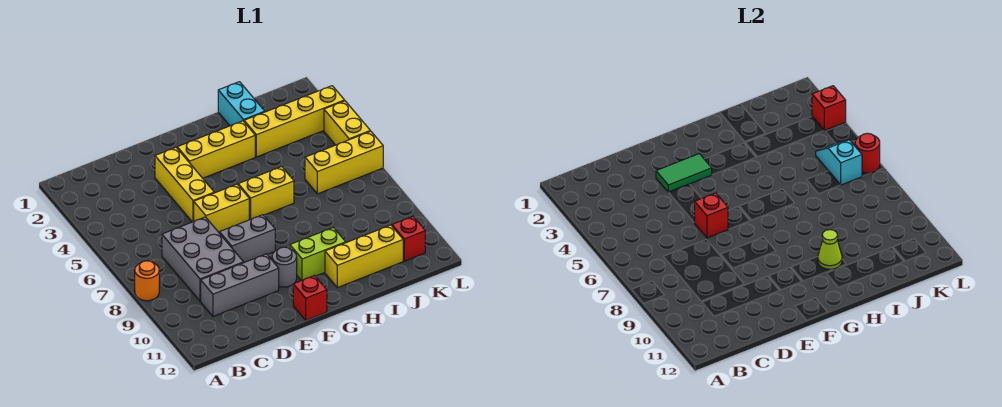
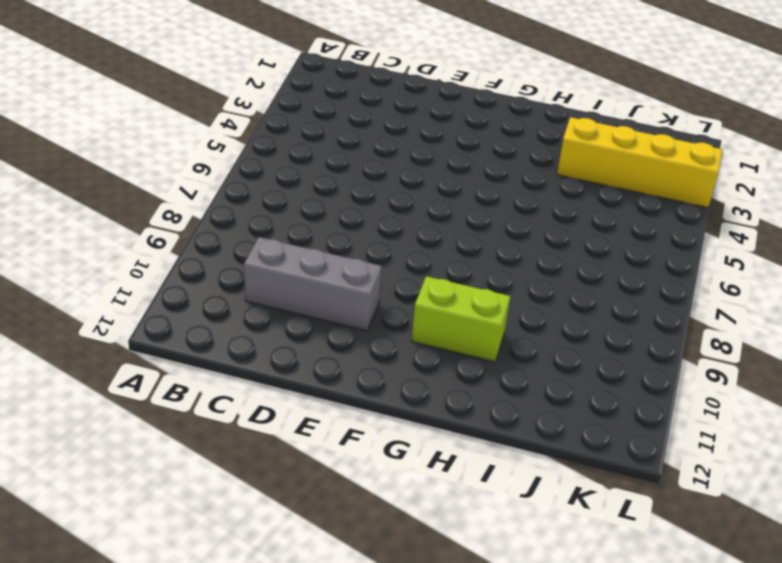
none -> orange round brick A8 level 1
none -> grey brick C7:D9 level 1
none -> yellow brick E3:E5 level 1

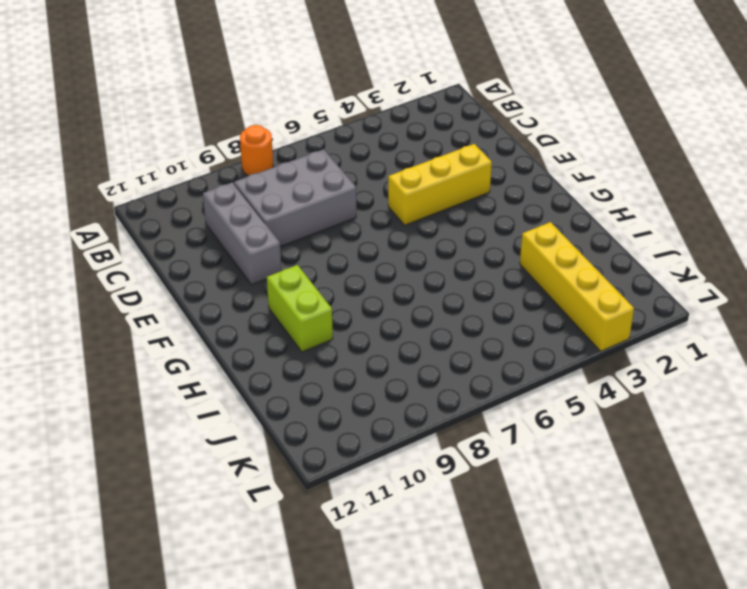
none -> yellow brick E6:F6 level 1
none -> grey brick E8:F8 level 1
none -> yellow brick F3:H3 level 1

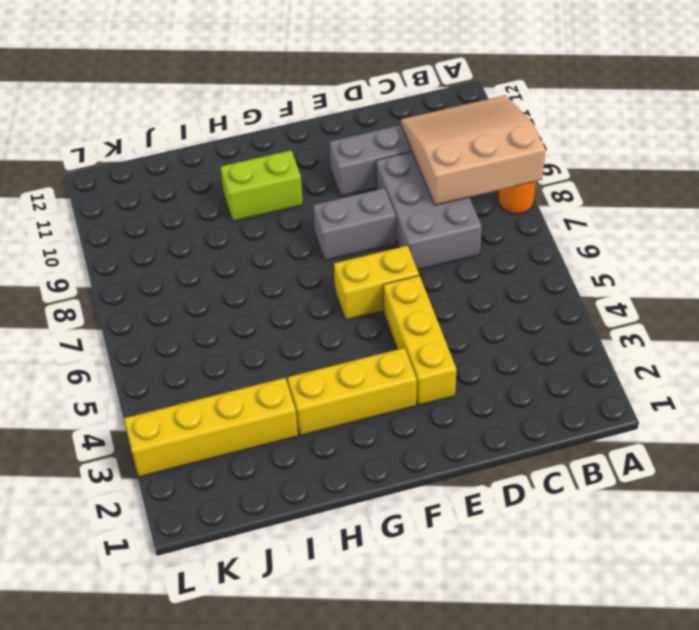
tan slope A8:C10 level 2 top 8 -> none
none -> grey round brick F10 level 1
none -> red brick F12 level 1
none -> yellow brick G6:H6 level 1

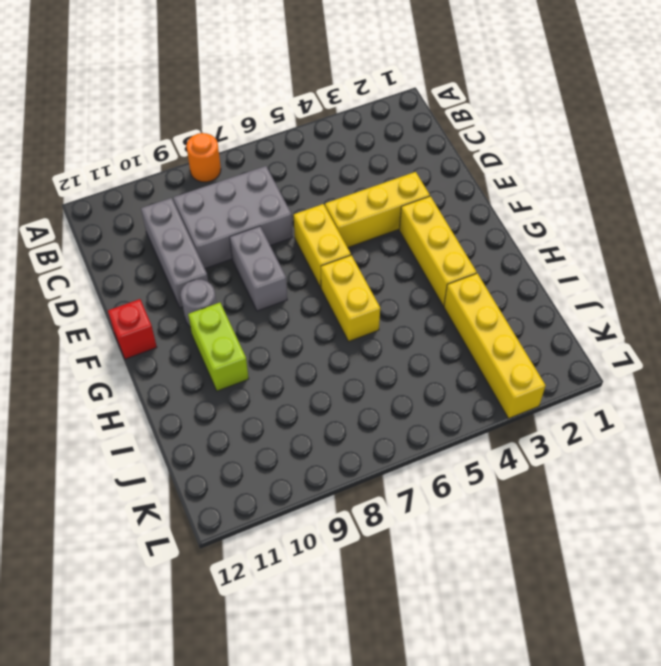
none -> yellow brick H11:J11 level 1
none -> cyan brick I1:I2 level 1
none -> yellow brick J6:L6 level 1

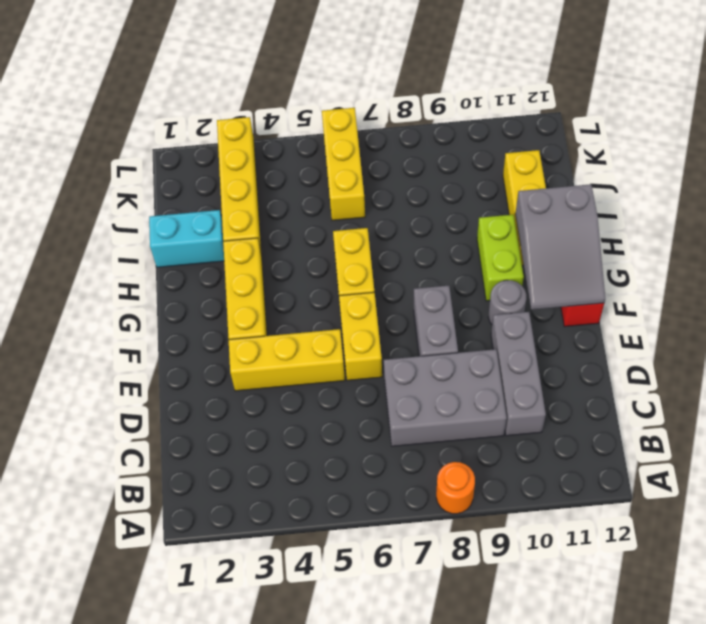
grey slope F11:H12 level 2 top H -> none
none -> red brick K11 level 1
none -> yellow brick L4:L5 level 1
none -> green tile E3:F3 level 2

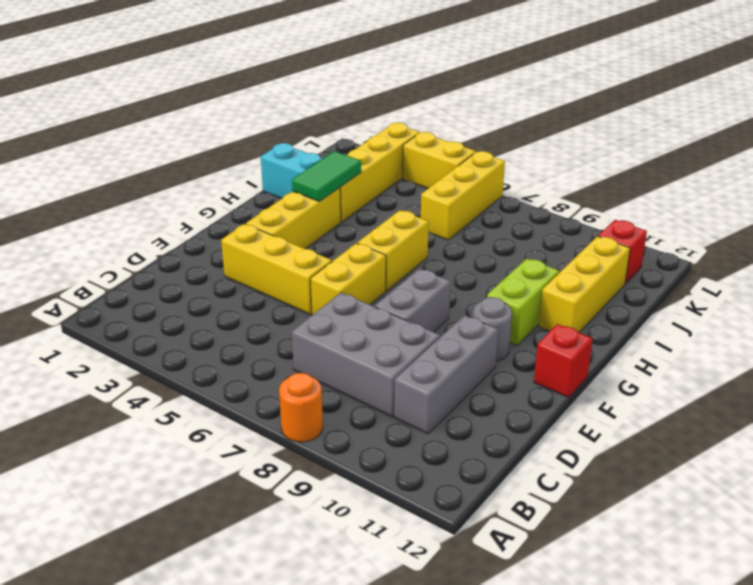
green tile H3:I3 level 2 -> green tile E3:F3 level 2
none -> red brick E6 level 2
none -> lime cone H10 level 2
none -> cyan slope K5:K6 level 2 top 6

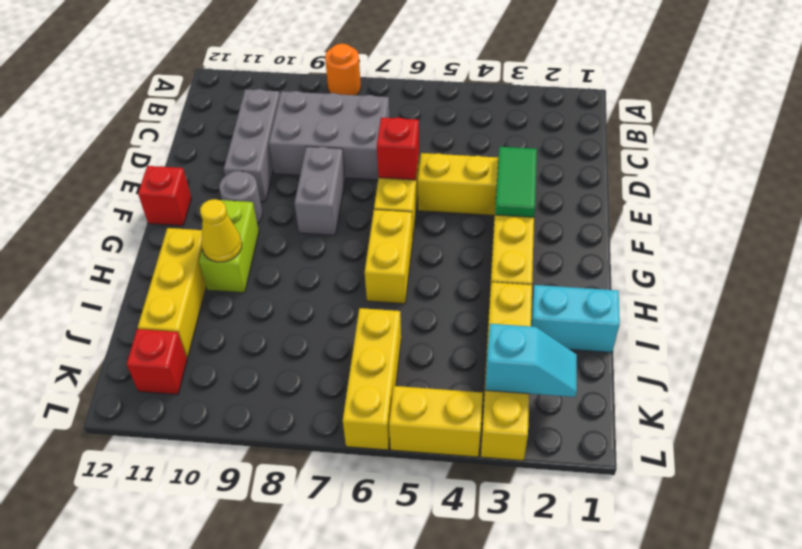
yellow cone H10 level 2 -> lime cone H10 level 2
cyan slope K2:K3 level 2 top 3 -> cyan slope K5:K6 level 2 top 6
none -> red brick L3 level 2
none -> red round brick L6 level 2

